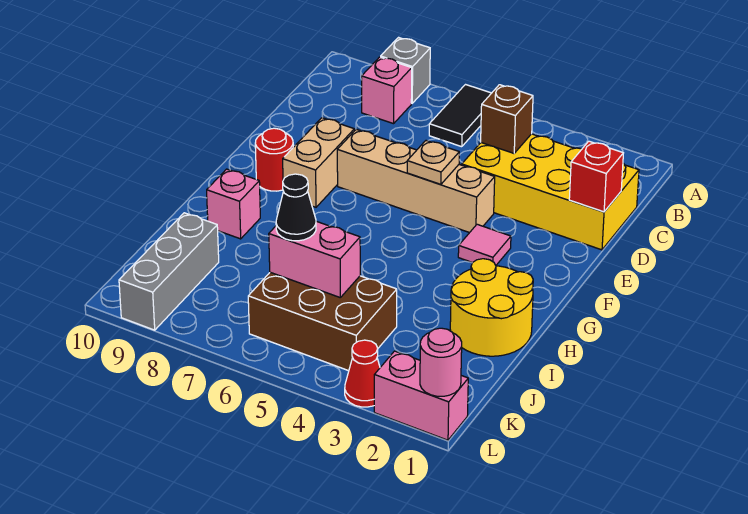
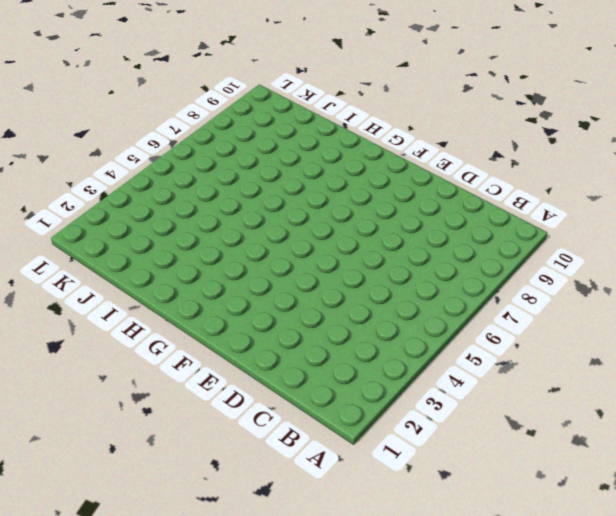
none -> black tile A6:B6 level 1
none -> grey brick A8 level 1
none -> pink brick B8 level 1

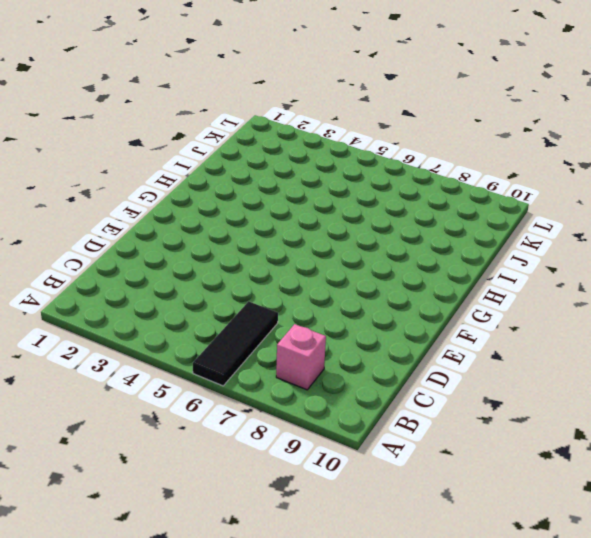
black tile A6:C6 level 1 -> black tile A6:B6 level 1
none -> grey brick A8 level 1
none -> yellow brick C1:D4 level 1
none -> tan brick E4:E7 level 1

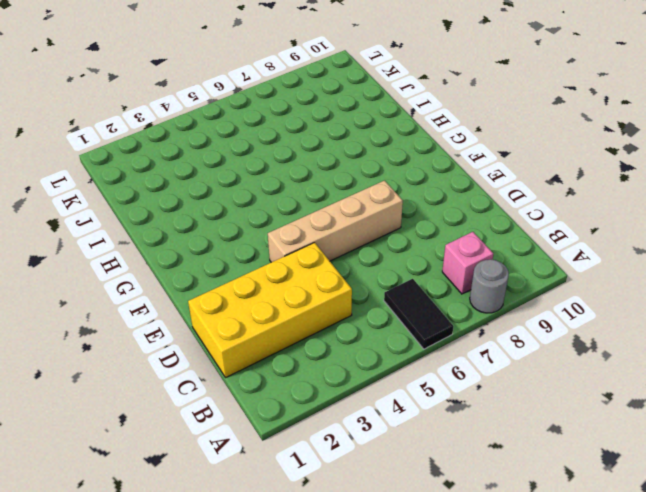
grey round brick A8 level 1 -> grey brick A8 level 1
none -> tan brick E8:F8 level 1
none -> pink tile F3 level 1
none -> red round brick F9 level 1

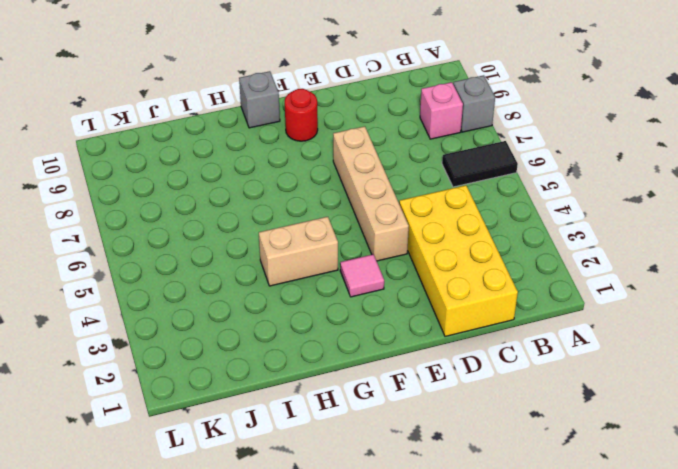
tan brick G4:H4 level 1 -> tan brick E8:F8 level 1
grey brick G10 level 1 -> none
none -> yellow round brick H1:I2 level 1
none -> pink brick H9 level 1
none -> brown brick J4:K6 level 1

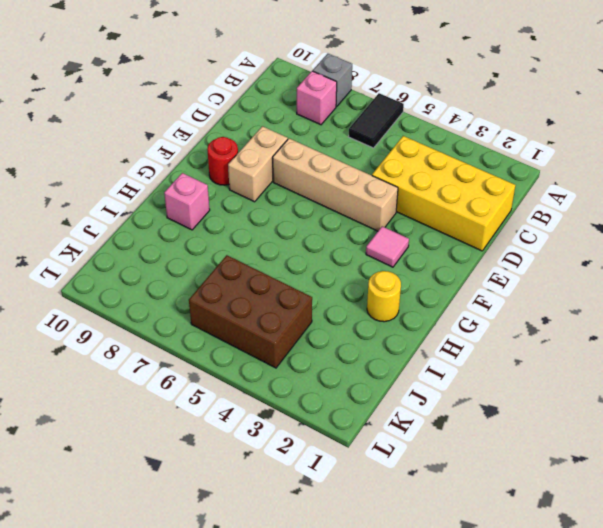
yellow round brick H2 level 1 -> yellow round brick H1:I2 level 1
none -> grey brick J9:L9 level 1
none -> pink brick L1:L2 level 1
none -> red cone L3 level 1

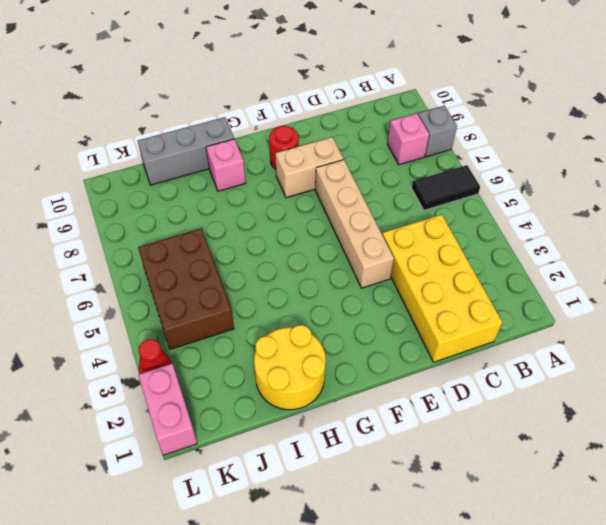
grey brick H10:J10 level 1 -> grey brick J9:L9 level 1
none -> pink tile F3 level 1
none -> brown brick C4 level 2
none -> red brick D1 level 2

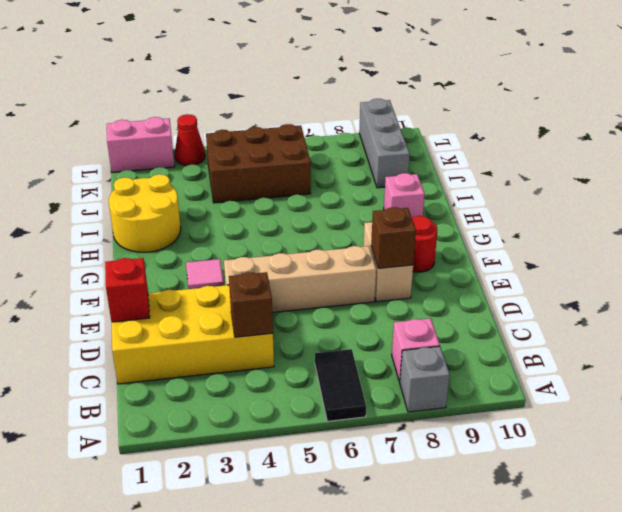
brown brick E8 level 2 -> none
none -> tan plate E5 level 2
none -> pink brick J5:J6 level 2
none -> pink round brick L1 level 2

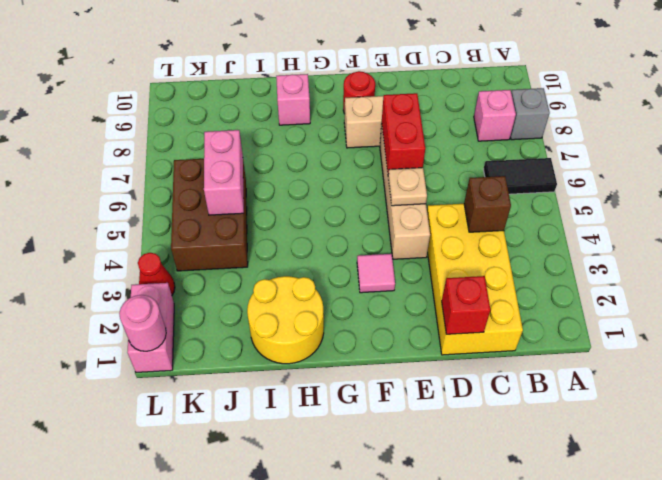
red brick E6:E7 level 2 -> none
none -> grey brick J9:L9 level 1
none -> black cone J6 level 3

